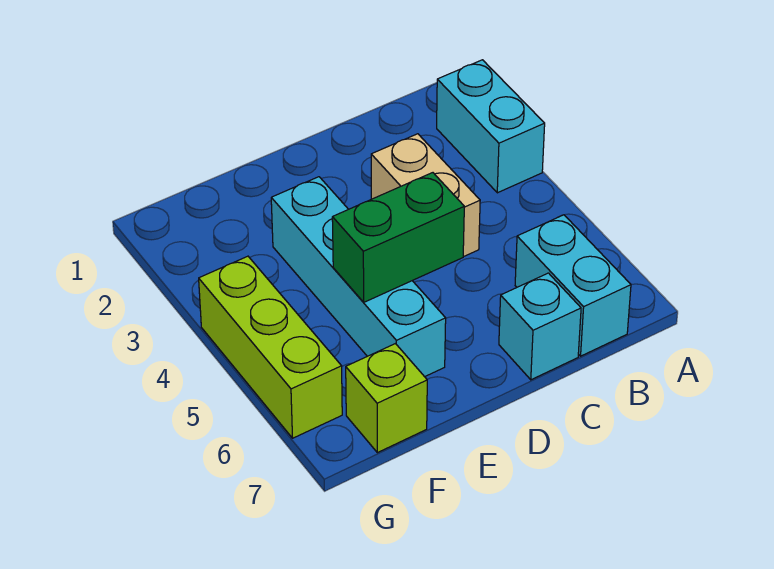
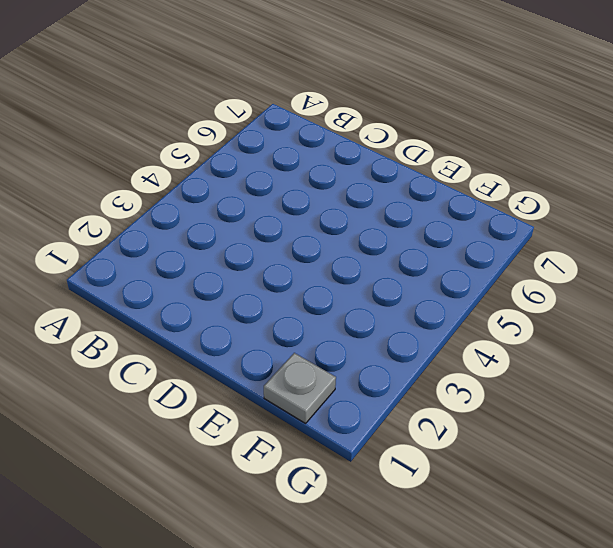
grey plate F1 level 1 -> none
none -> cyan brick A2:A3 level 1
none -> cyan brick B6:B7 level 1

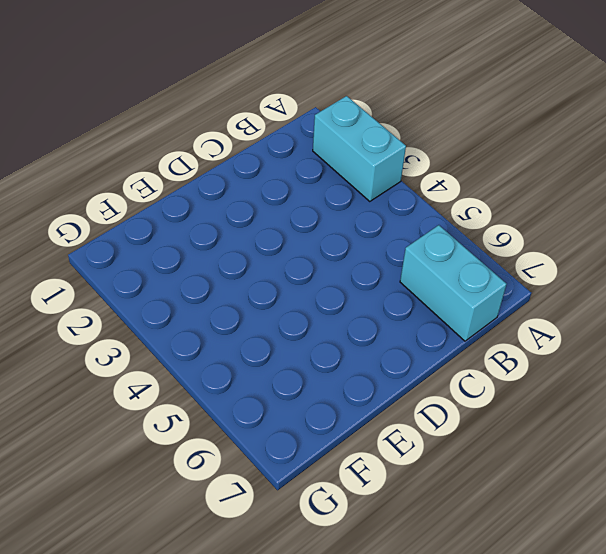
none -> tan brick C3:C4 level 1
none -> cyan brick C7 level 1

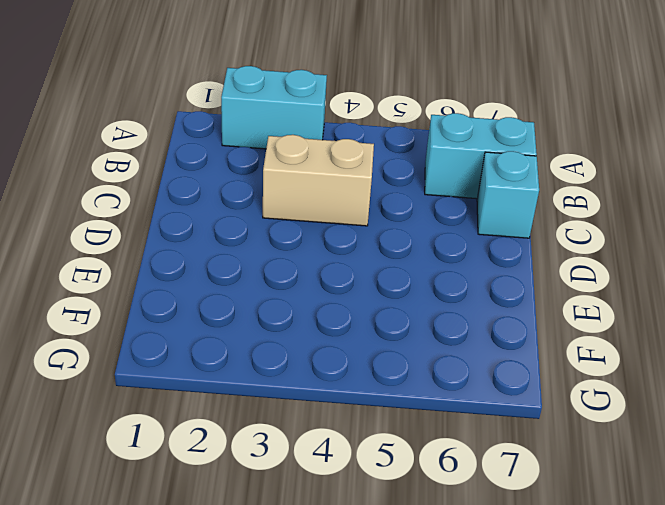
none -> cyan brick E3:E6 level 1
none -> lime brick F7 level 1

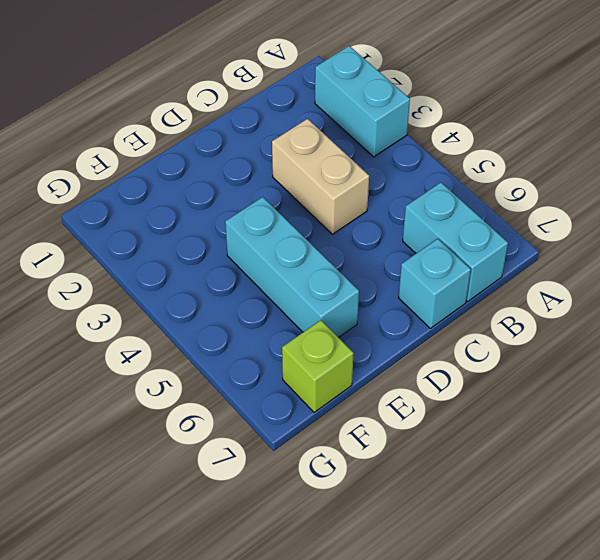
cyan brick E4:E6 level 1 -> cyan brick E3:E6 level 1
none -> lime brick G4:G6 level 1
none -> green brick D5:E5 level 2

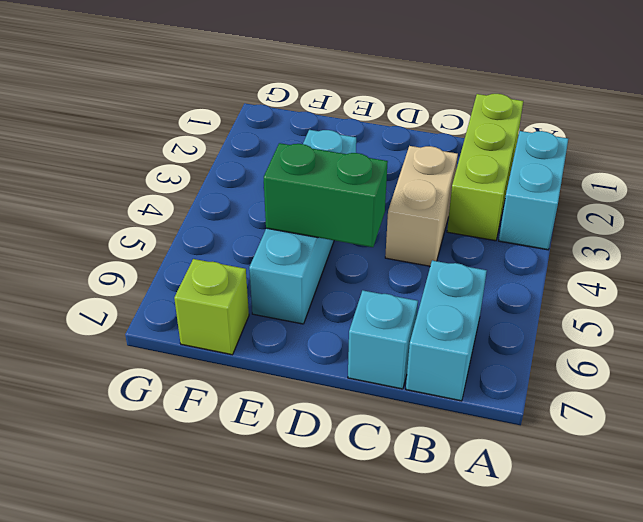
lime brick B1:B3 level 1 -> lime brick G4:G6 level 1

